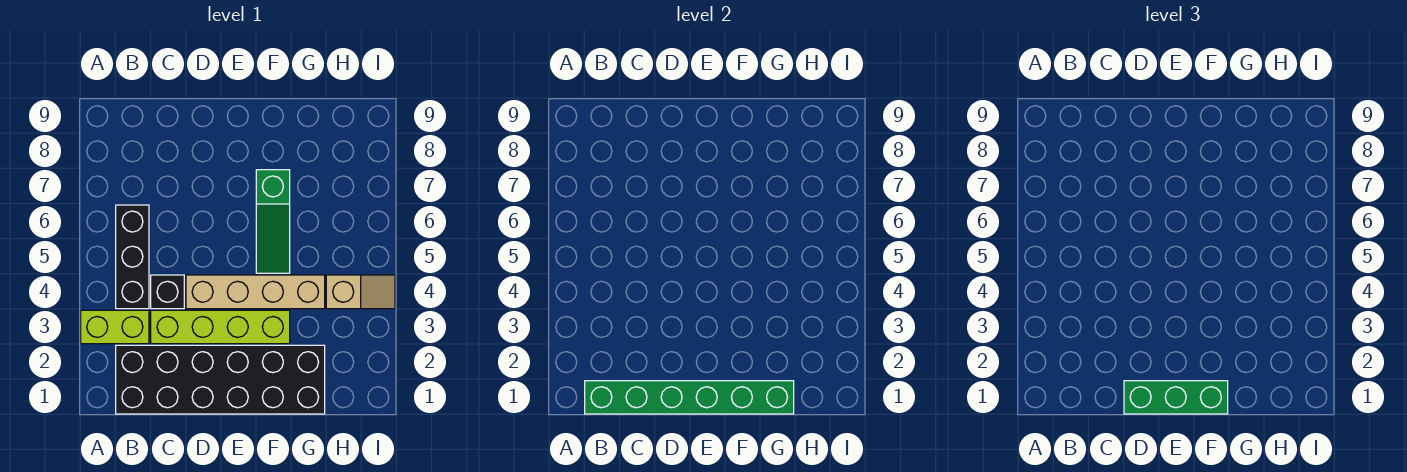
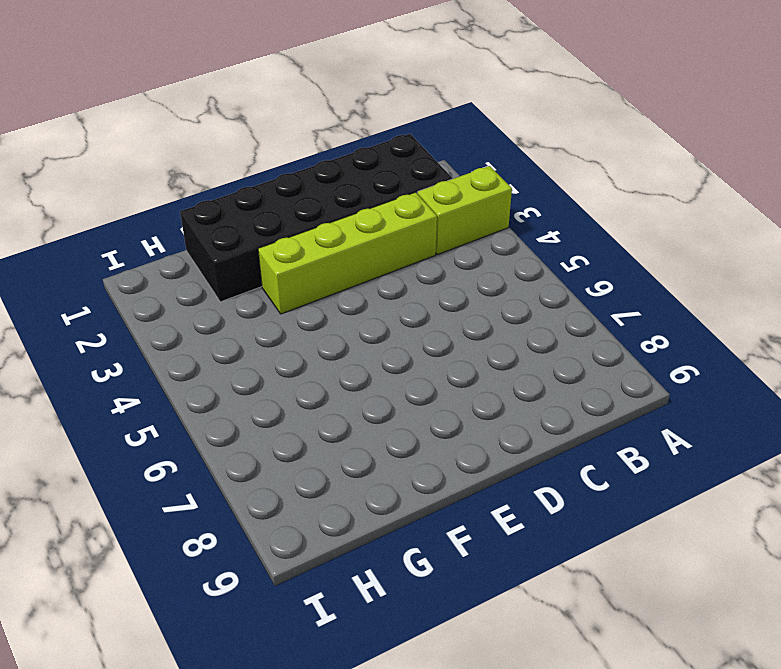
none -> black brick B4:B6 level 1
none -> black brick C4 level 1

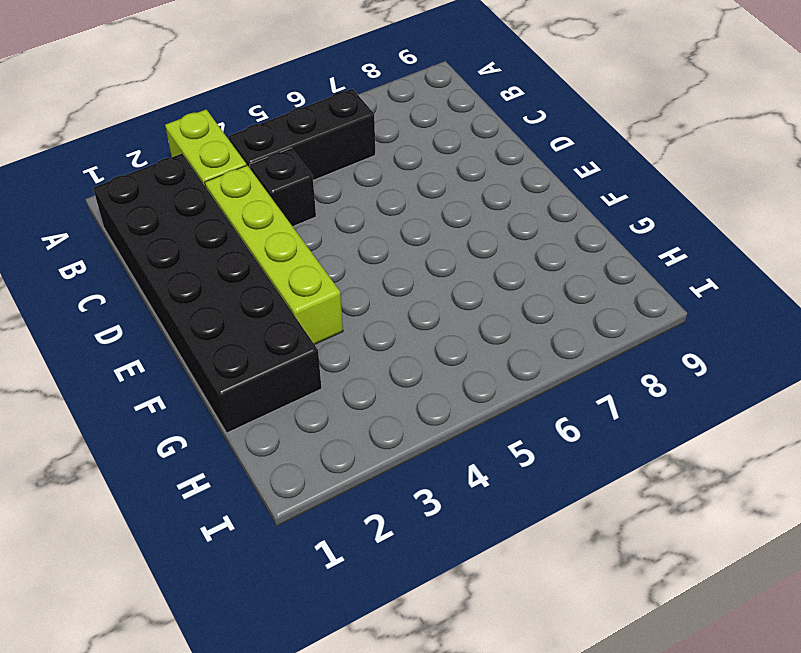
none -> tan brick D4:G4 level 1
none -> green slope F5:F7 level 1 top 7

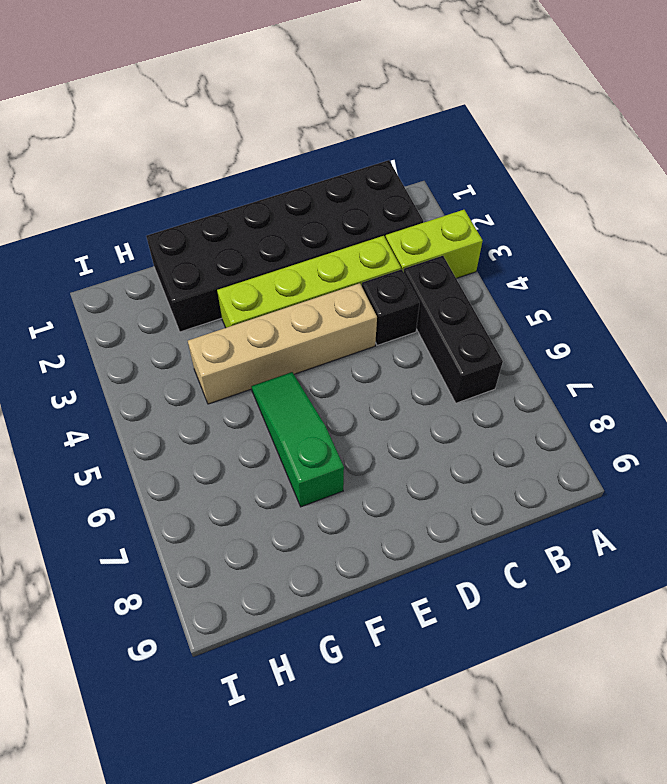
none -> tan slope H4:I4 level 1 top H
none -> green brick B1:G1 level 2

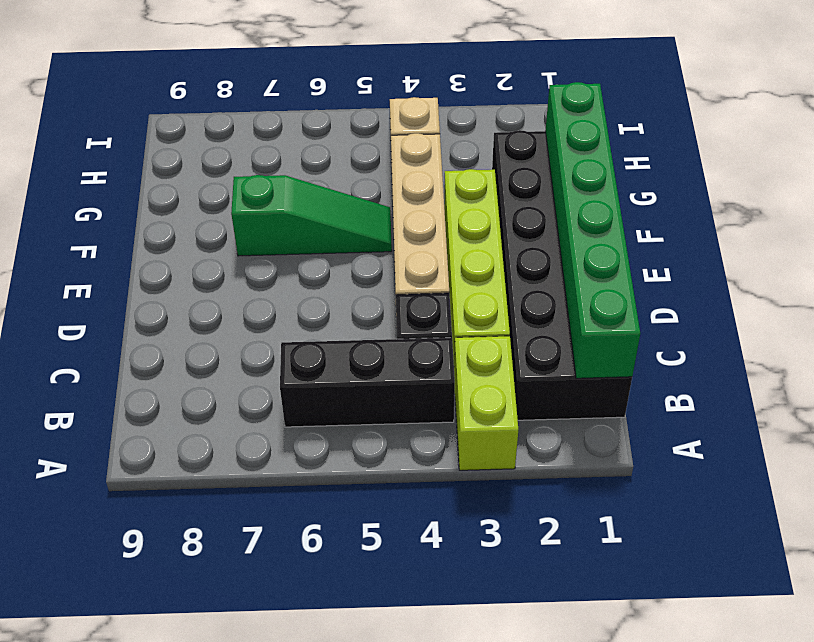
none -> green brick D1:F1 level 3

